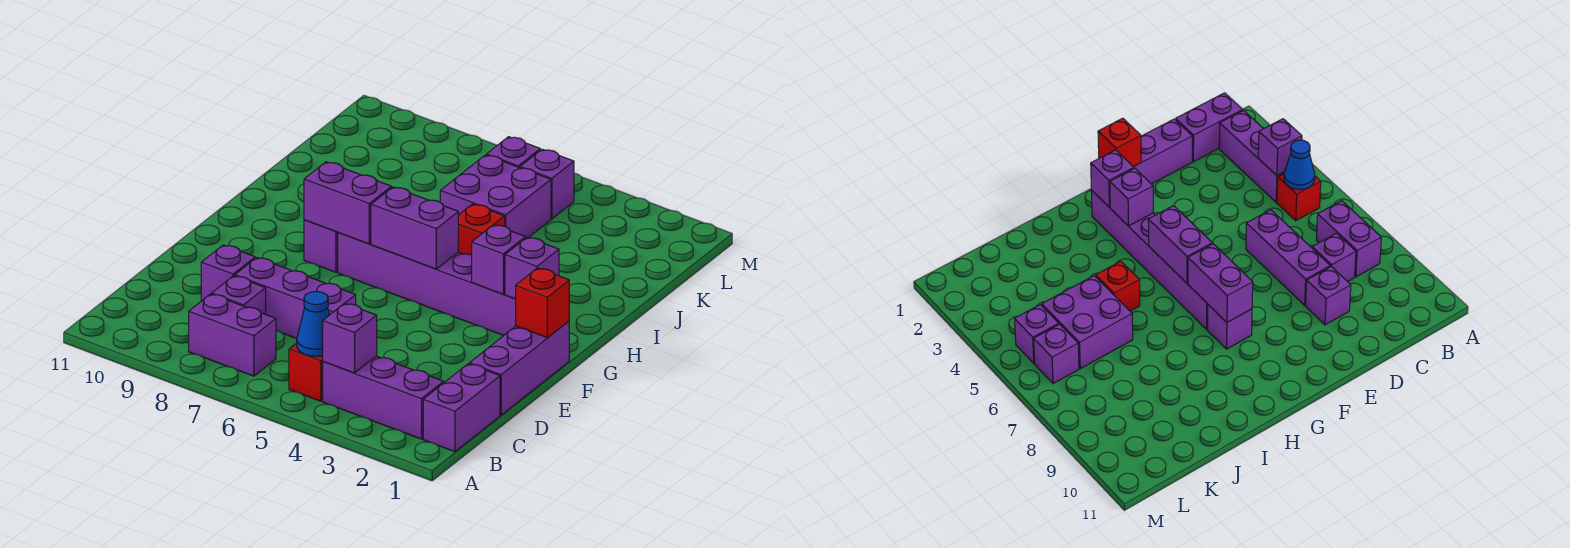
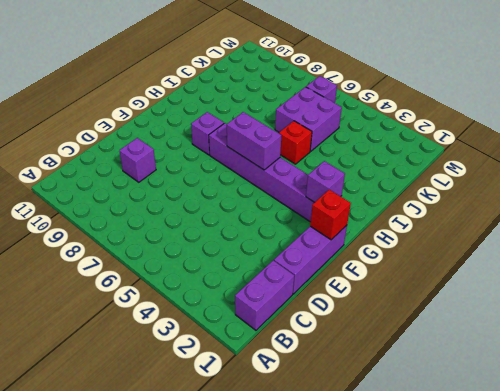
none -> purple brick B2:B4 level 1
none -> red brick B5 level 1
none -> purple brick B7:B8 level 1

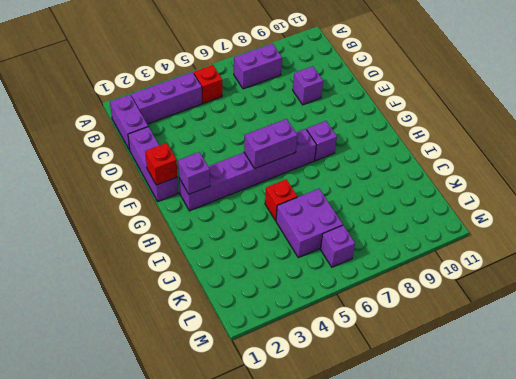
none -> purple brick C8 level 1
none -> purple brick D6:D8 level 1
none -> purple brick L5 level 1

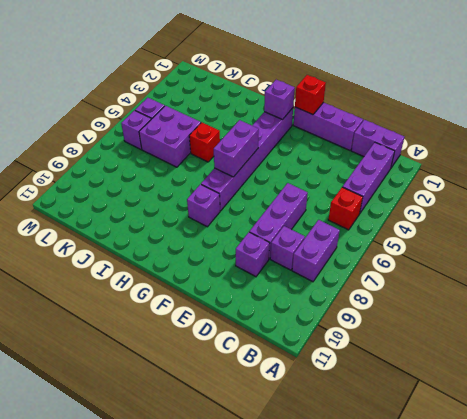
none -> purple brick B4 level 2
none -> blue cone B5 level 2
none -> purple brick G3 level 2

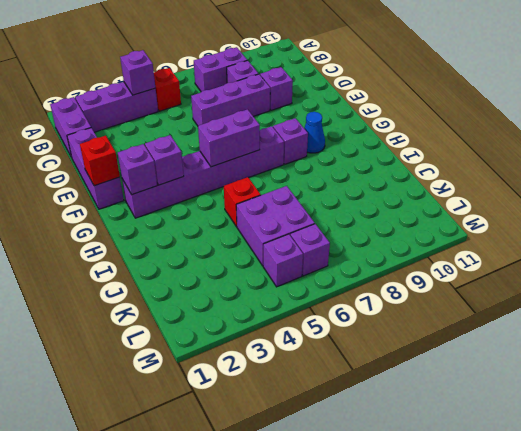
blue cone G9 level 1 -> blue cone B5 level 2
none -> purple brick G7:G8 level 2

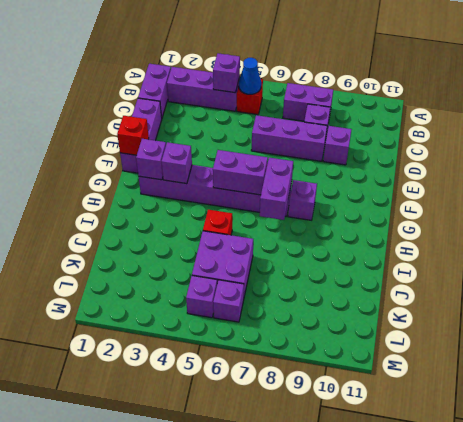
purple brick G7:H7 level 2 -> purple brick G7:G8 level 2

